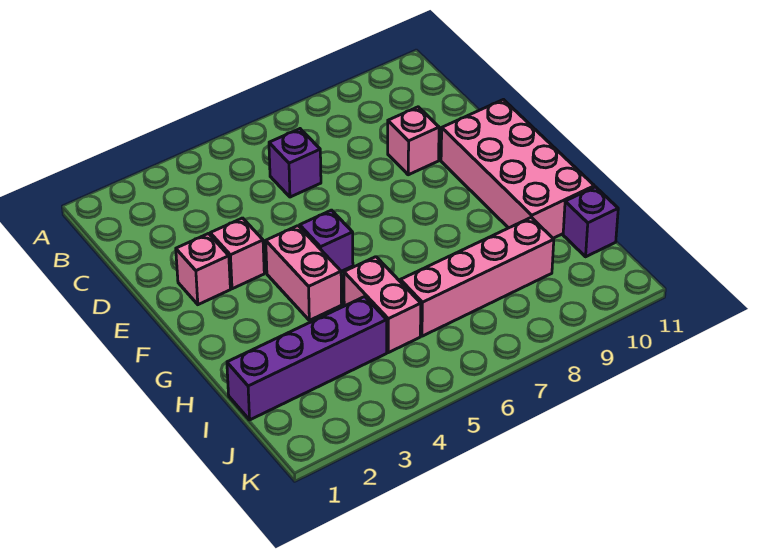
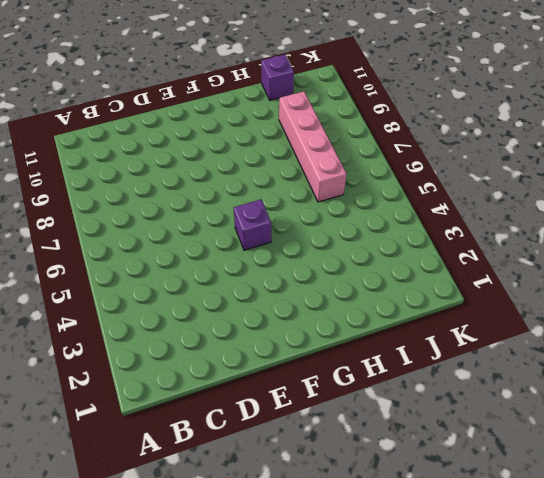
none -> purple brick C6 level 1
none -> pink brick D9 level 1

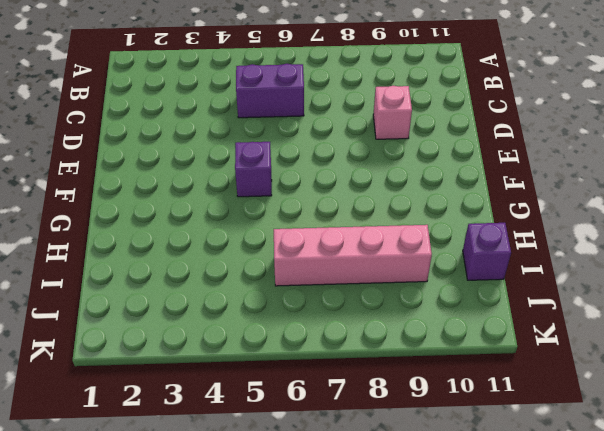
purple brick C5:C6 level 1 -> purple brick C6 level 1
none -> pink brick E2 level 1
none -> pink brick E3 level 1

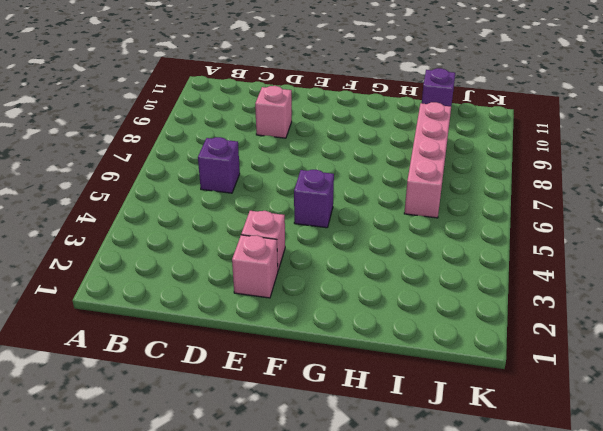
none -> pink brick E10:H11 level 1
none -> pink brick F4:G4 level 1

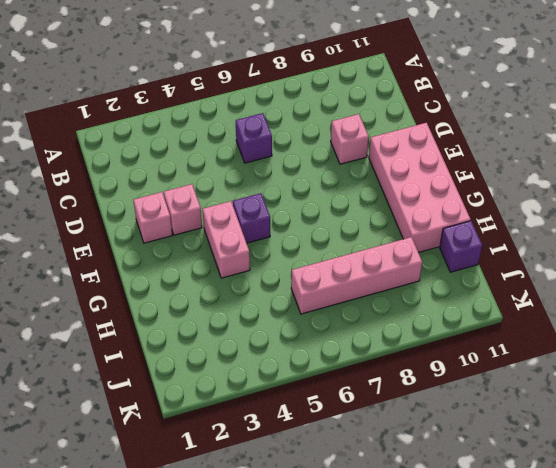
none -> pink brick H5:I5 level 1
none -> purple brick I1:I4 level 1

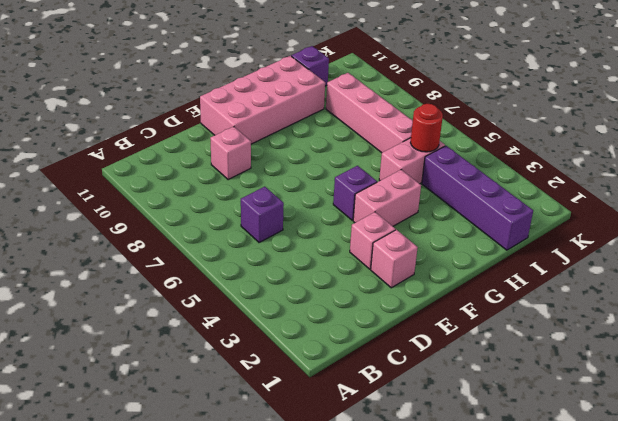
red round brick I5 level 2 -> none

